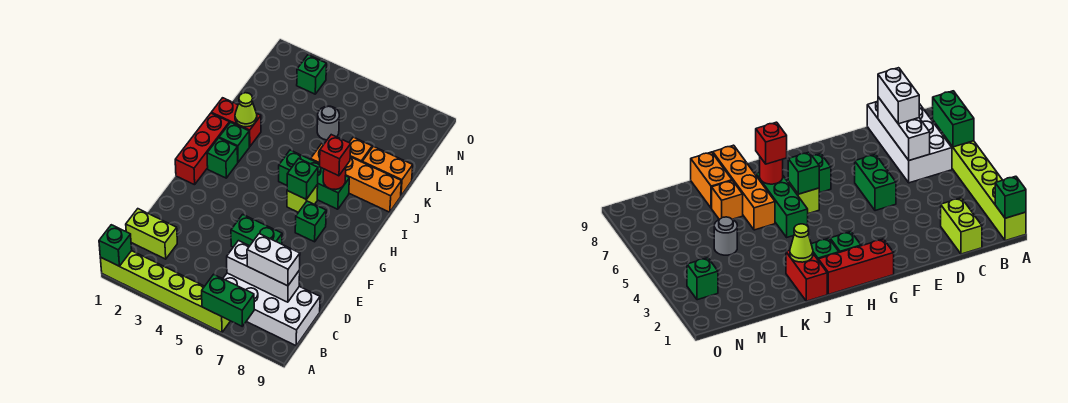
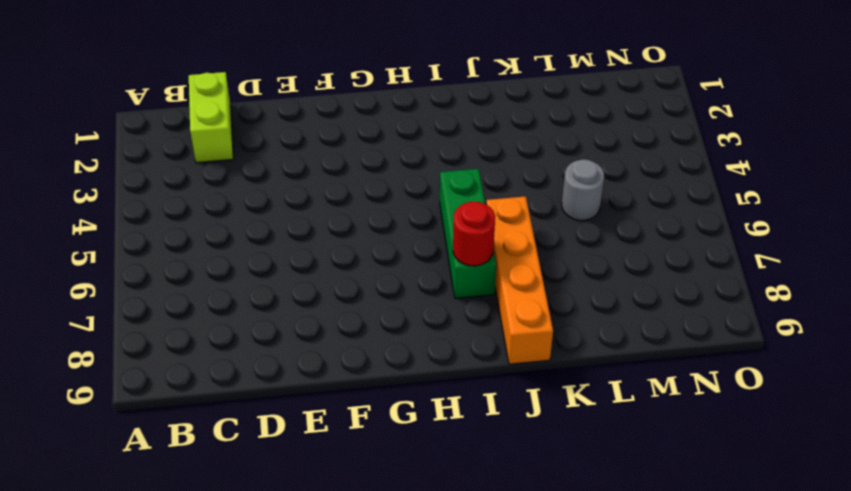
none -> lime brick A1:A6 level 1
none -> white brick B6:C9 level 1
none -> green brick E5:E6 level 1

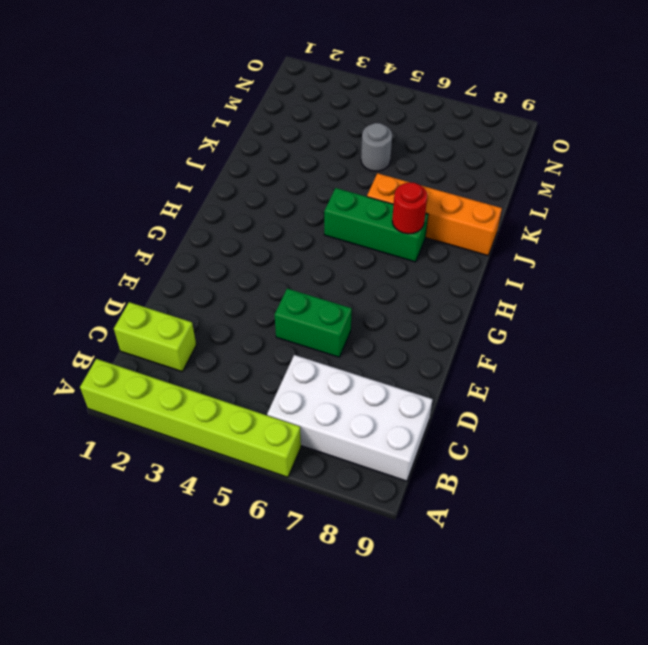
none -> red brick G1:I1 level 1
none -> green brick G7 level 1
none -> green brick H2 level 1

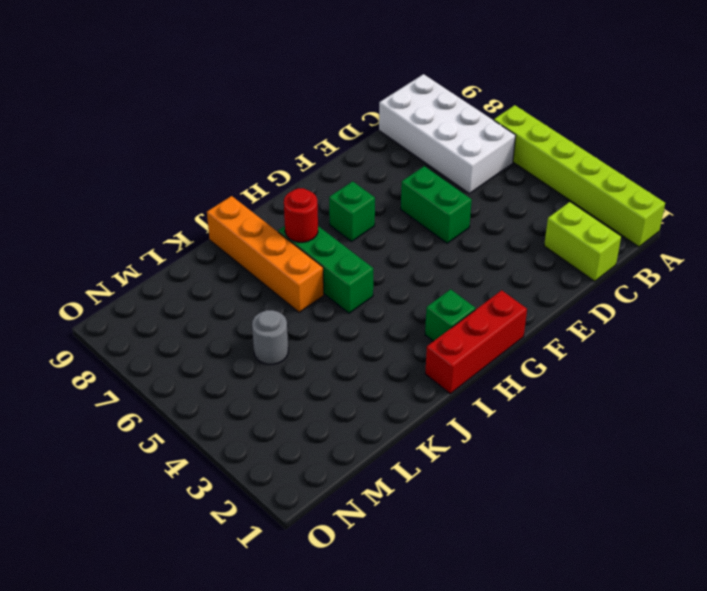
none -> lime brick H6 level 1
none -> green brick I2 level 1
none -> red brick J1:J2 level 1

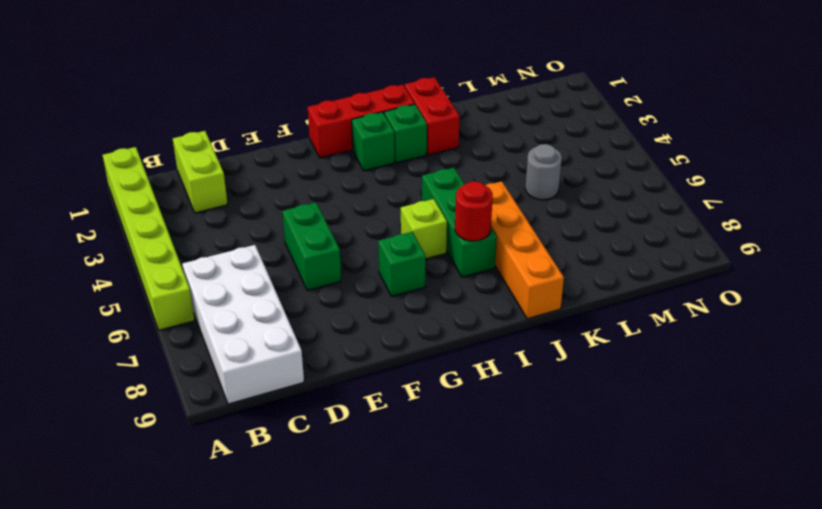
none -> orange brick K7 level 1
none -> orange brick K8:K9 level 1
none -> green brick N3 level 1

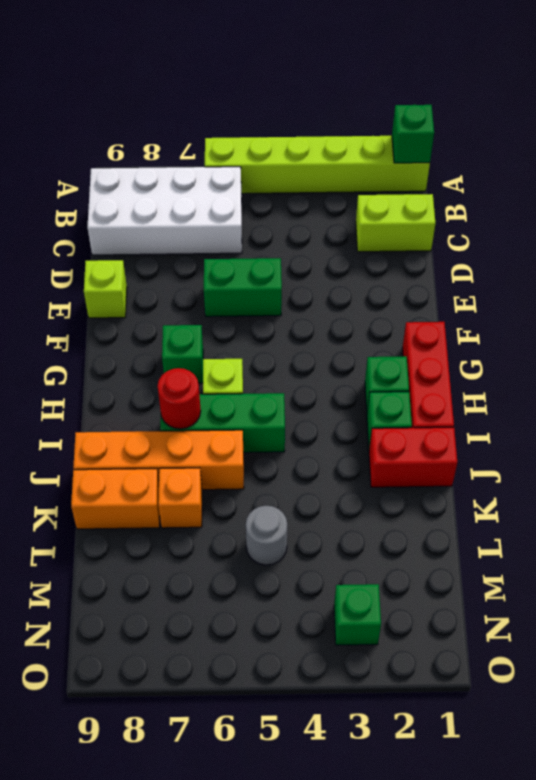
lime brick E9 level 1 -> none
none -> green brick A6:A7 level 2
none -> white brick C6:C8 level 2
none -> green brick H6 level 2

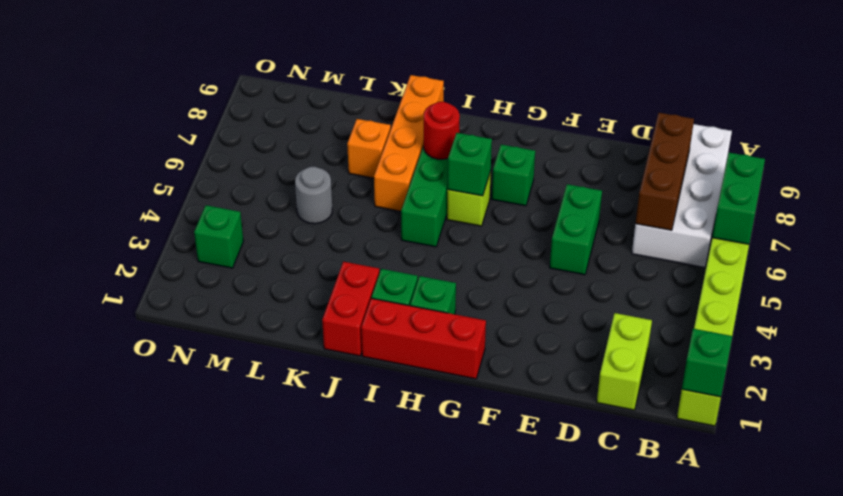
brown brick C6:C8 level 2 -> white brick C6:C8 level 2
none -> orange brick K8:K9 level 1
none -> lime cone J2 level 2
none -> white brick C7:C8 level 3

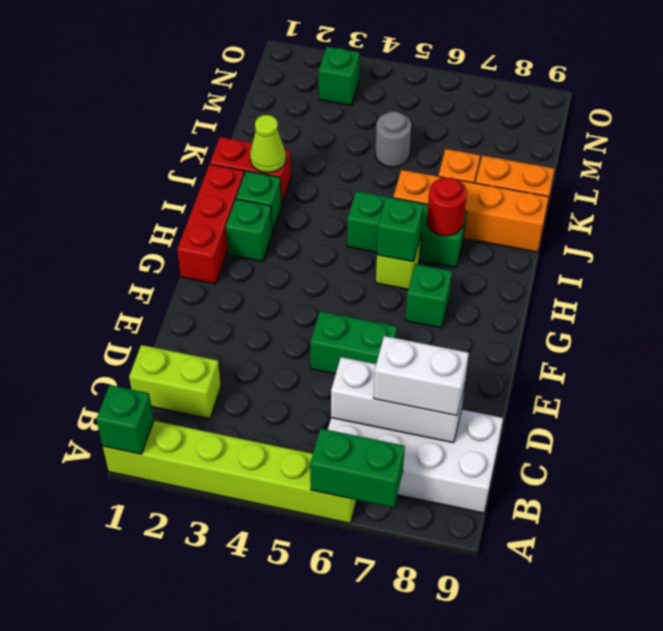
none -> red brick I7 level 3

